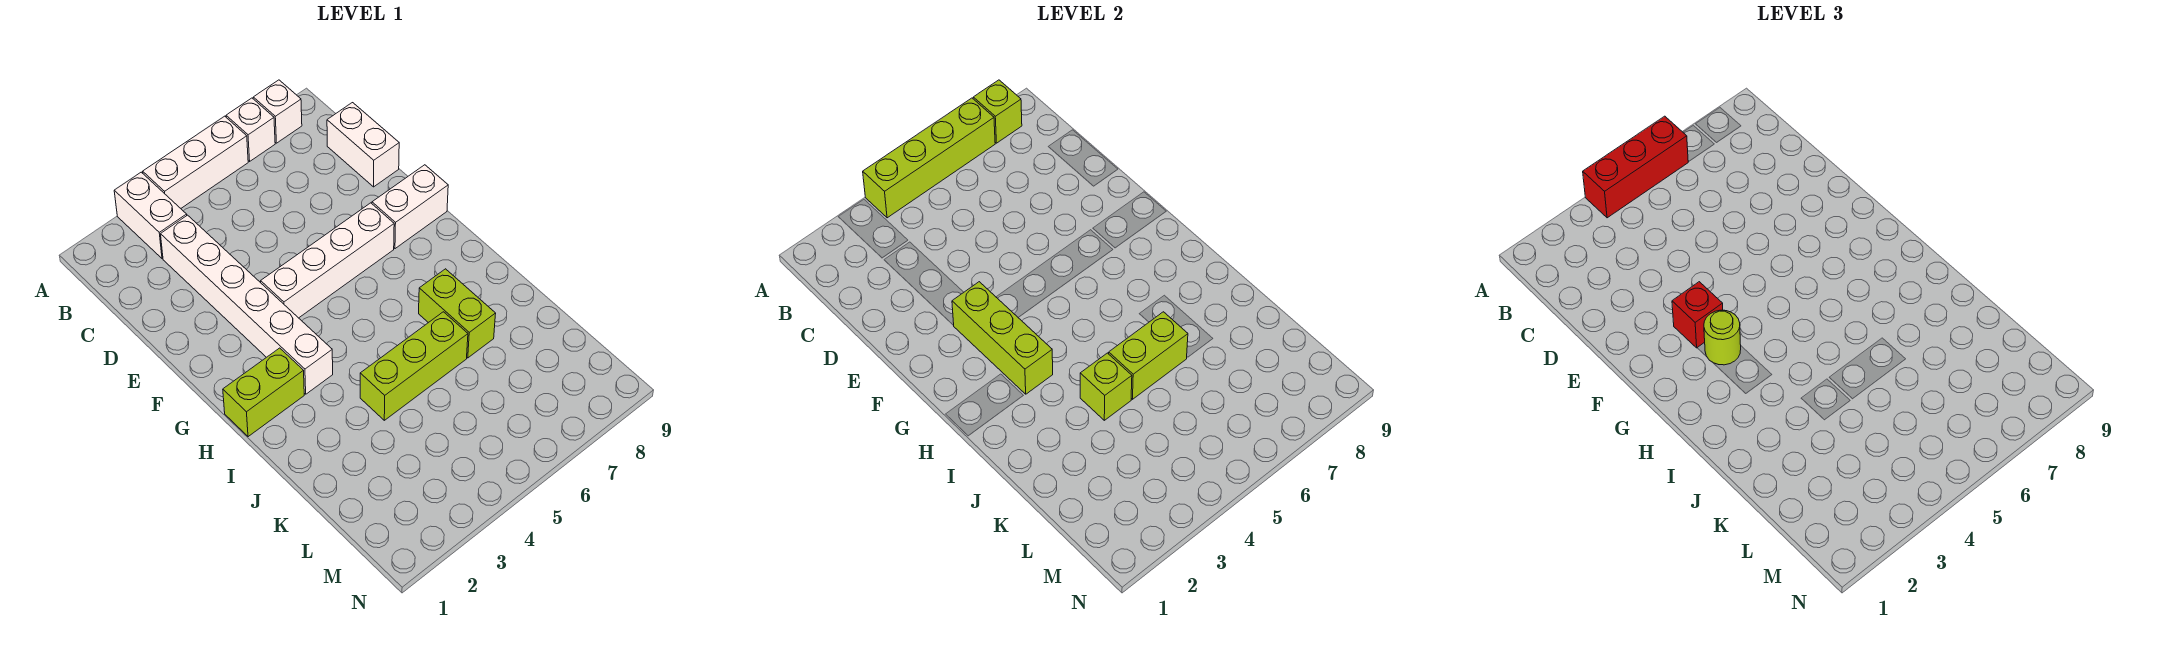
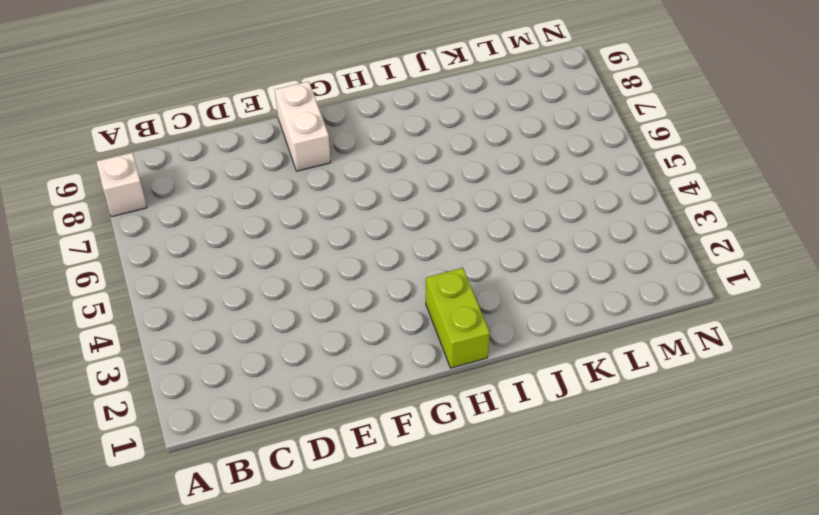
none -> white brick A3:B3 level 1
none -> white brick A4:A6 level 1
none -> white brick A7 level 1

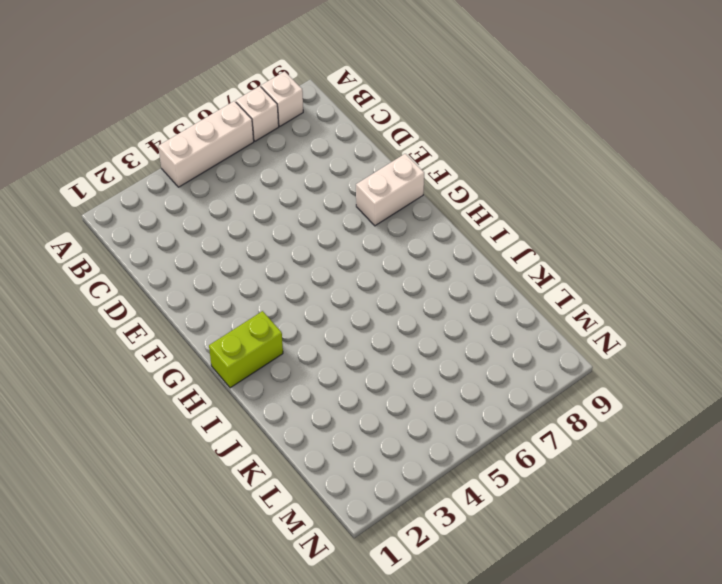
none -> white brick A3:B3 level 1
none -> white brick C3:H3 level 1
none -> white brick C9:D9 level 1

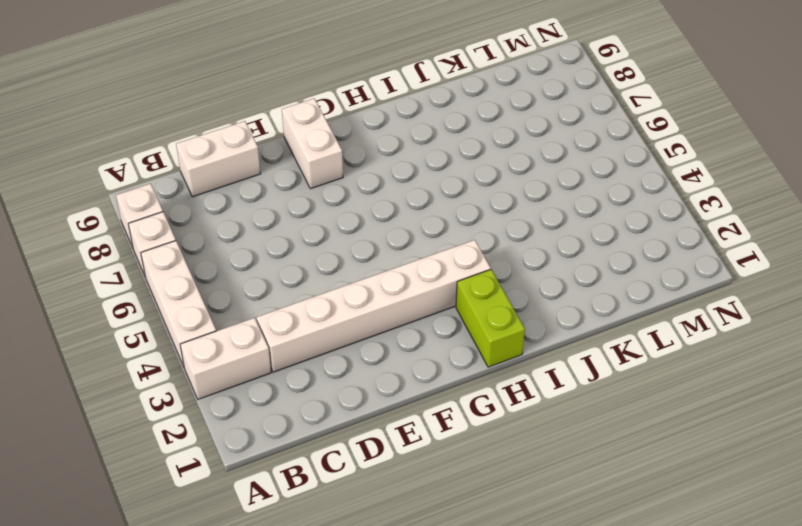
none -> white brick F4:F7 level 1
none -> lime brick I7:J7 level 1
none -> lime brick J4:J6 level 1

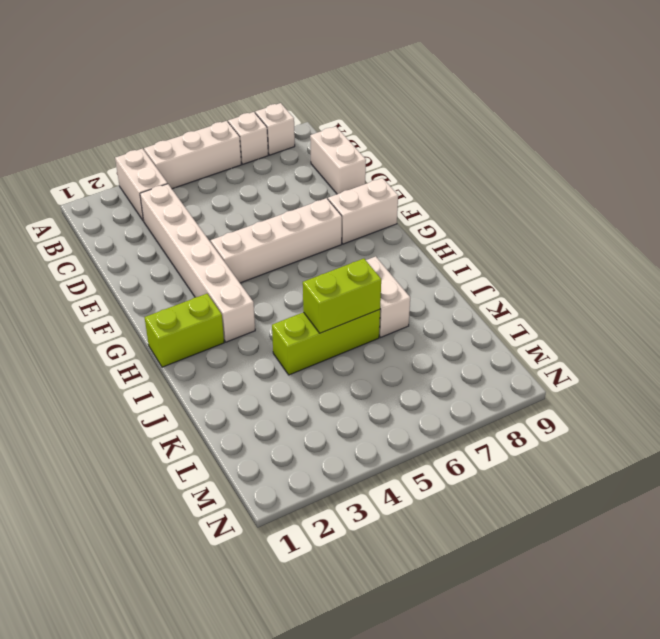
white brick I7:J7 level 1 -> lime brick I7:J7 level 1
none -> lime brick A4:A7 level 2
none -> lime brick A8 level 2
none -> lime brick F3:H3 level 2

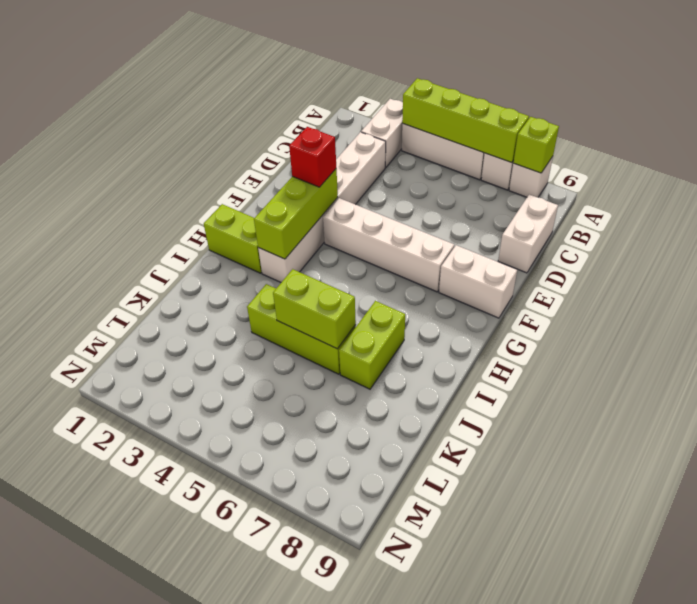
none -> lime brick J4 level 2
none -> red brick A4:A6 level 3
none -> lime round brick G3 level 3

